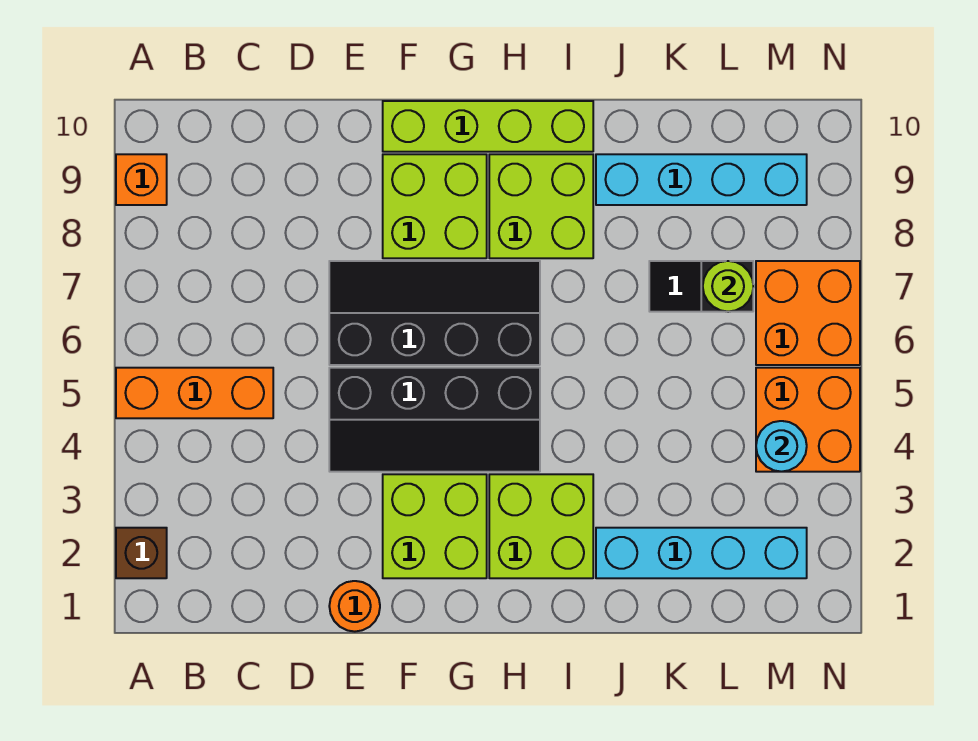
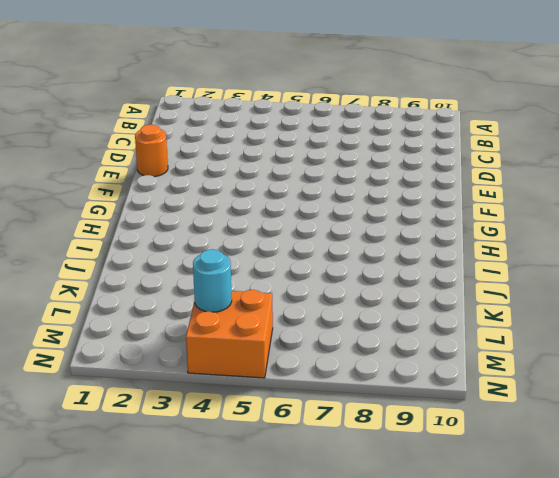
none -> brown brick A2 level 1
none -> orange brick A5:C5 level 1
none -> orange brick A9 level 1

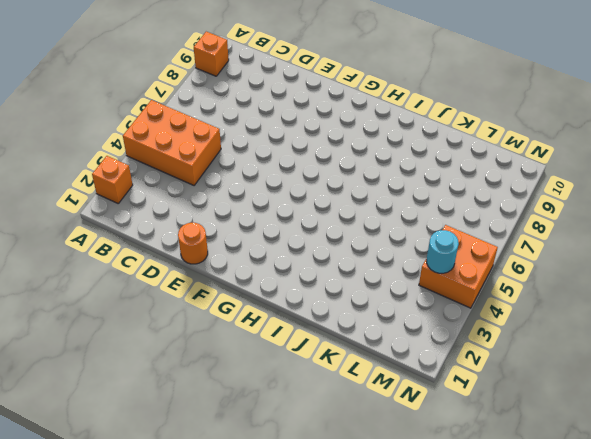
orange brick A2 level 1 -> brown brick A2 level 1
orange brick A4:C5 level 1 -> orange brick A5:C5 level 1
none -> black slope E4:H5 level 1 top 5
none -> black slope E6:H7 level 1 top 6
none -> lime brick F2:G3 level 1

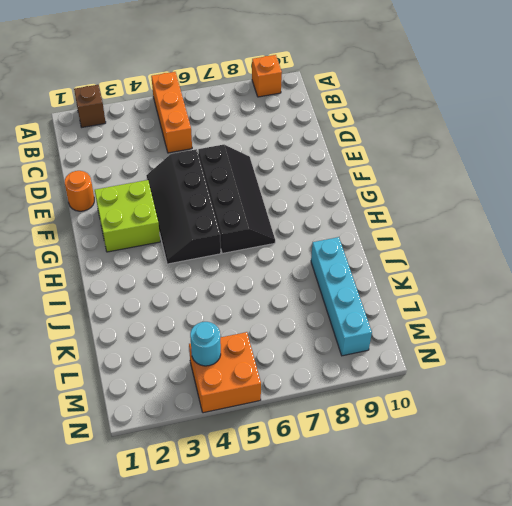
none -> lime brick F8:G9 level 1
none -> lime brick F10:I10 level 1
none -> lime brick H2:I3 level 1

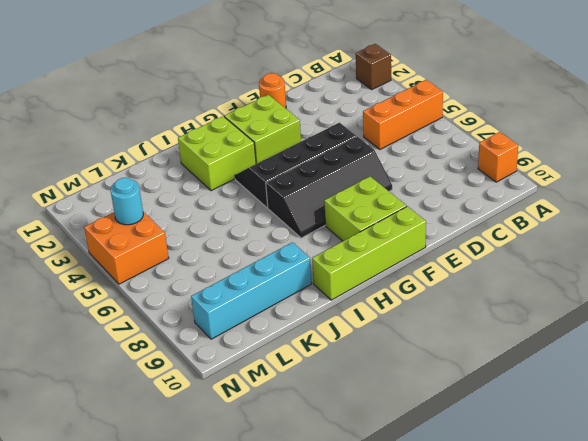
none -> lime brick H8:I9 level 1
none -> cyan brick J2:M2 level 1
none -> black slope K7:L7 level 1 top L

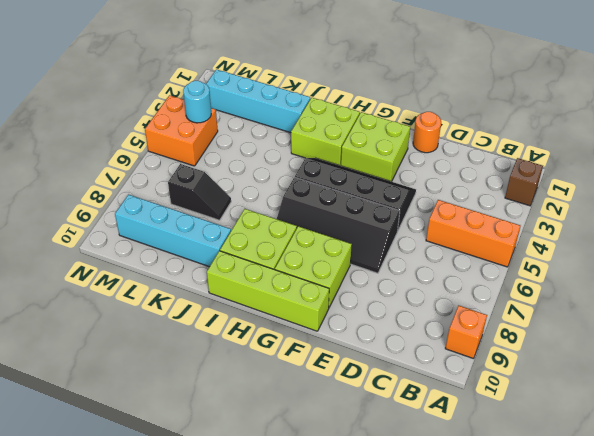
none -> orange brick M6:N7 level 1
none -> lime round brick L7 level 2

